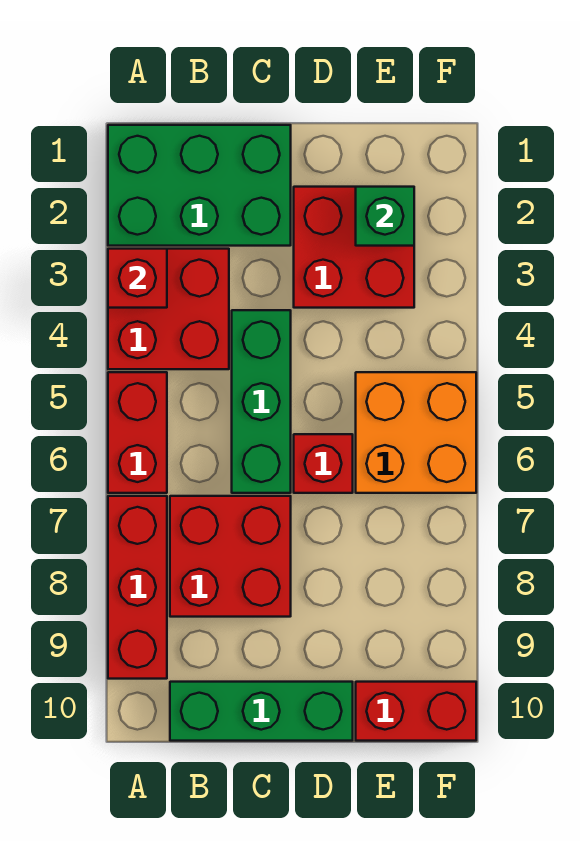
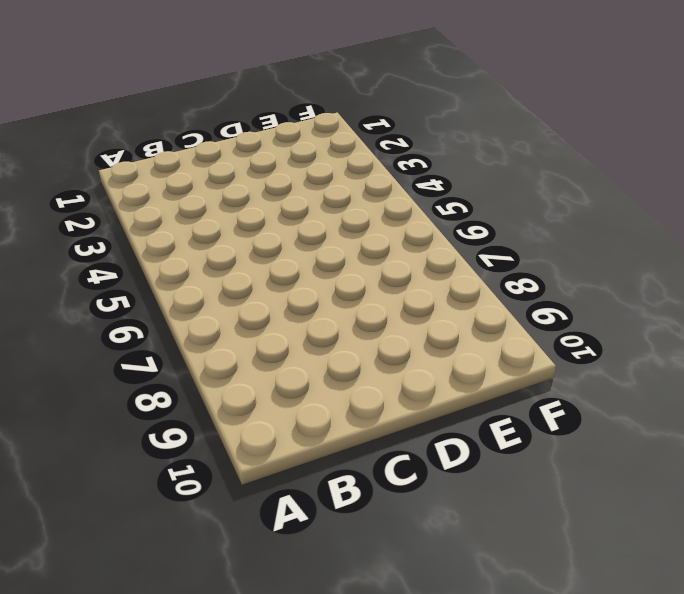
none -> green brick A1:C2 level 1
none -> red brick A3:B4 level 1
none -> red brick A5:A6 level 1

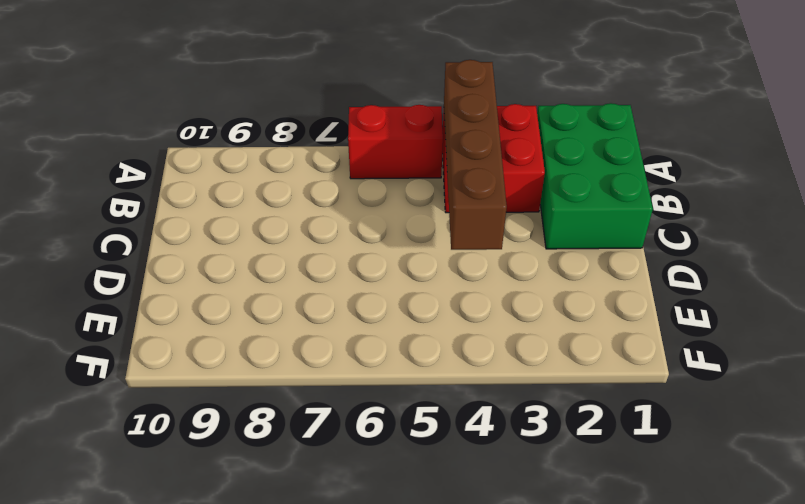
brown brick A4:D4 level 2 -> none
none -> red brick A7:A9 level 1
none -> red brick B7:C8 level 1
none -> green brick B10:D10 level 1

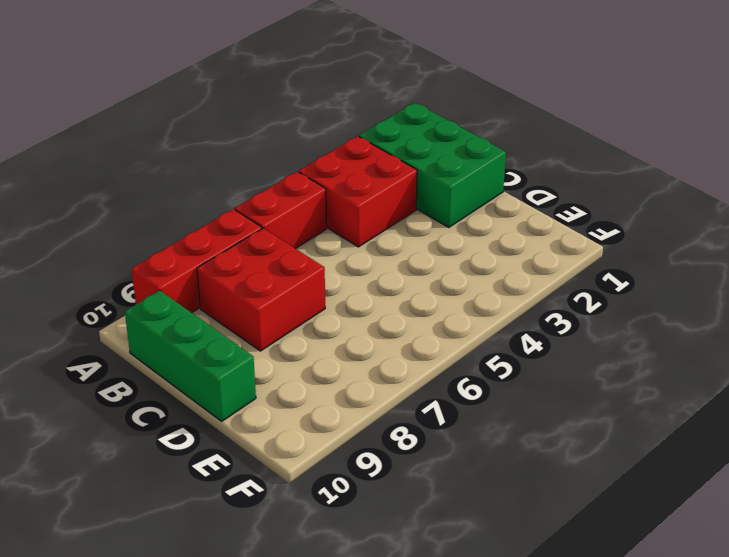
none -> green brick C4:C6 level 1
none -> red brick D2:E3 level 1
none -> red brick D6 level 1

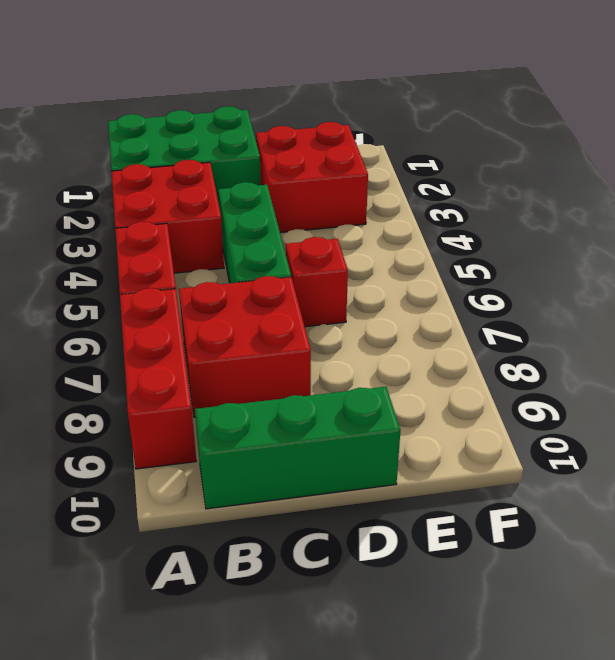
none -> orange brick E5:F6 level 1
none -> red brick E10:F10 level 1
none -> red brick A3 level 2

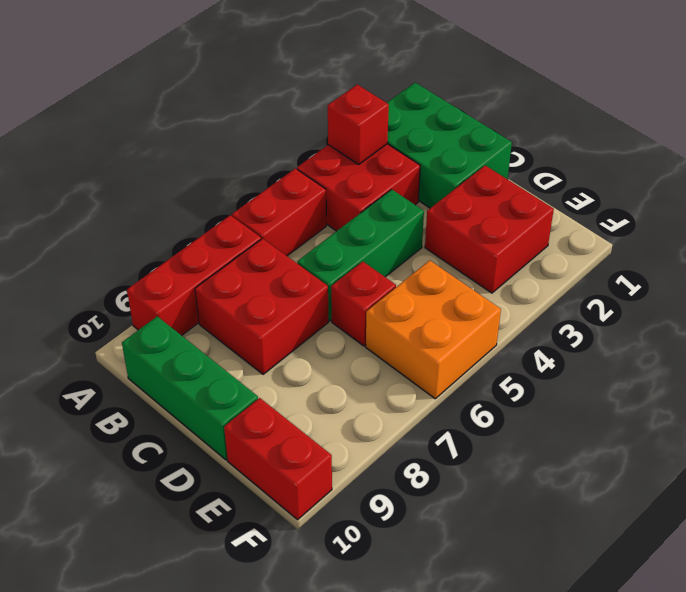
none -> green brick E2 level 2

